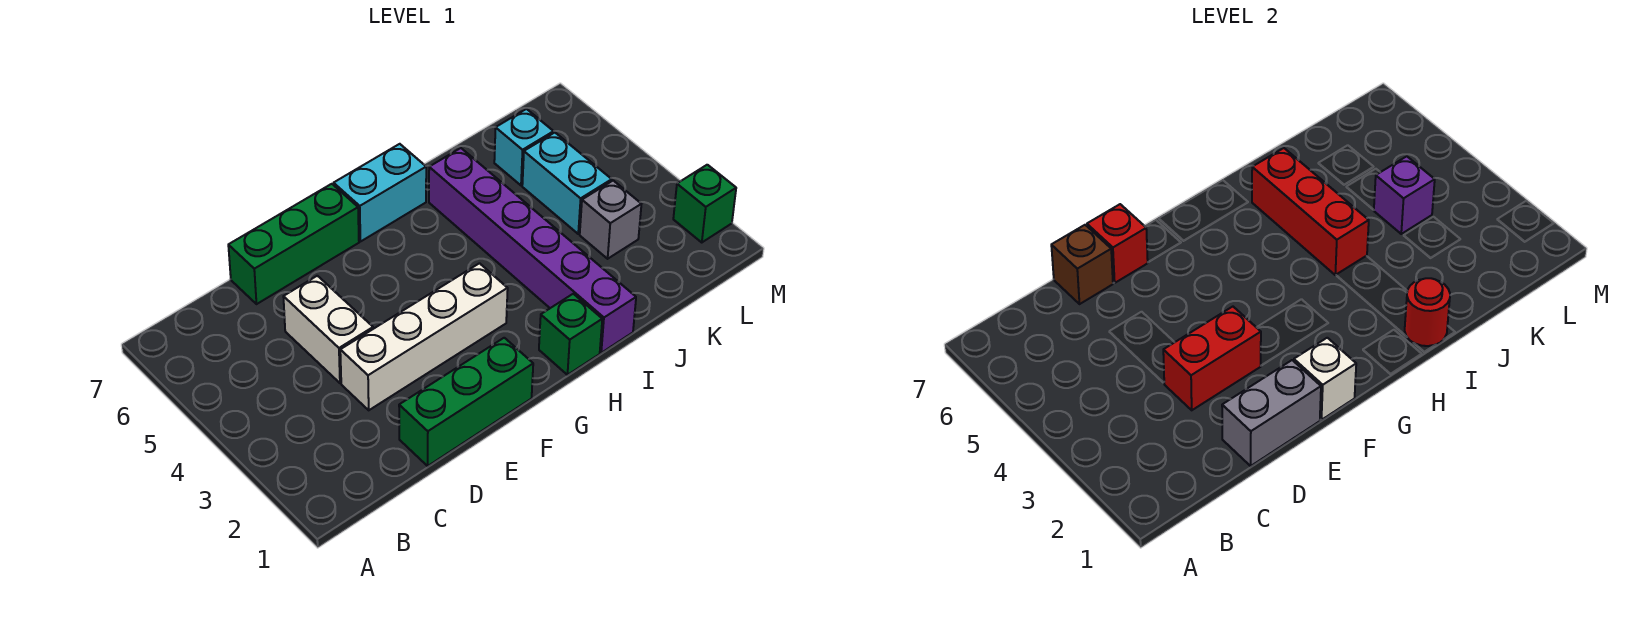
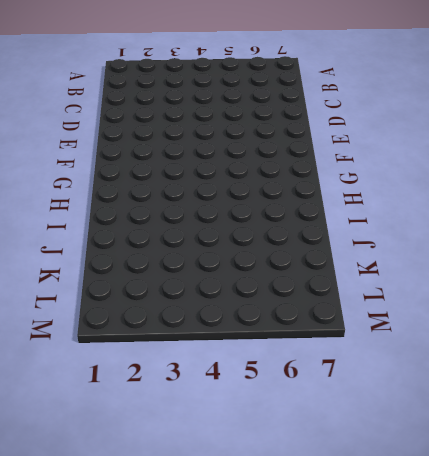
none -> green brick D1:F1 level 1
none -> white brick D3:G3 level 1
none -> white brick D4:D5 level 1

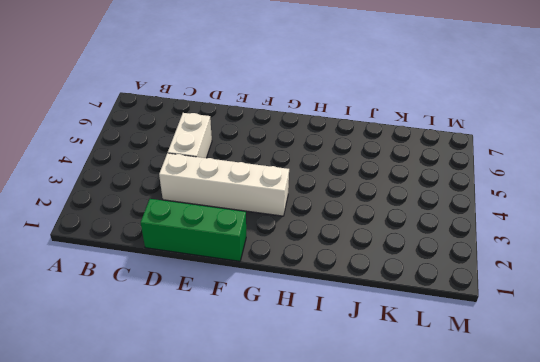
none -> green brick D7:F7 level 1
none -> cyan brick G7:H7 level 1
none -> green brick H1 level 1

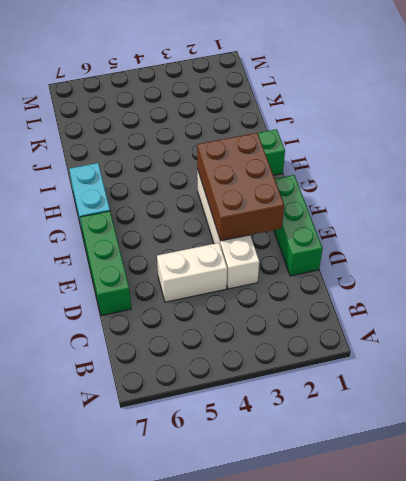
brown brick E2:G3 level 2 -> red brick D3:E3 level 2
none -> purple brick I1:I6 level 1
none -> grey brick K3 level 1
none -> cyan brick K4:K5 level 1

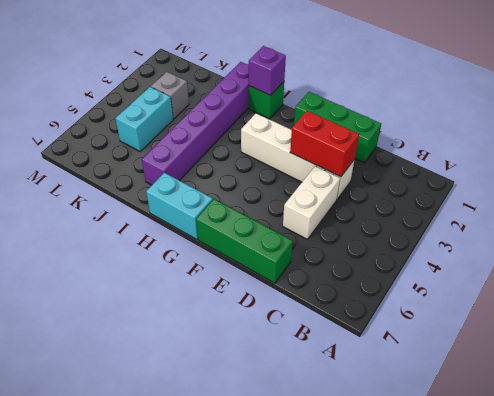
purple brick H1 level 2 -> purple brick K4 level 2
none -> cyan brick K6 level 1
none -> green brick M2 level 1
none -> grey brick D1:E1 level 2

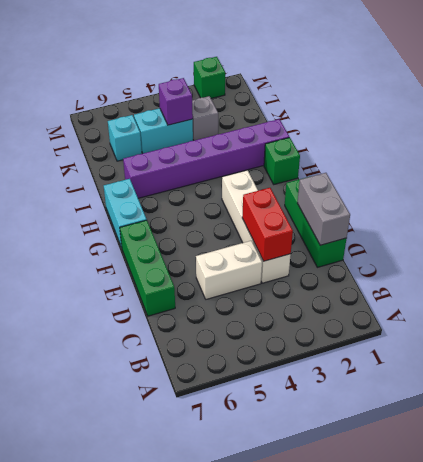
none -> brown brick D7 level 2
none -> red brick E7 level 2
none -> white brick F1 level 2

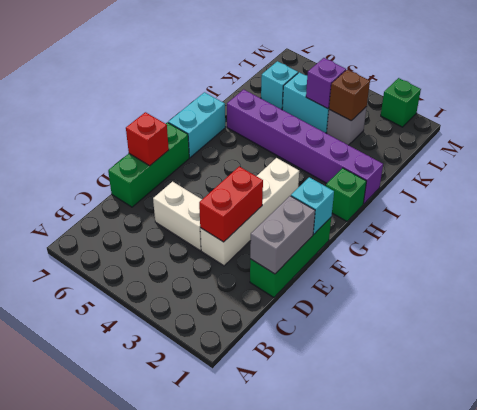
cyan brick F1 level 2 -> white brick F1 level 2
brown brick K3 level 2 -> brown brick D7 level 2
none -> red round brick I1 level 2
none -> red brick I4:I6 level 2

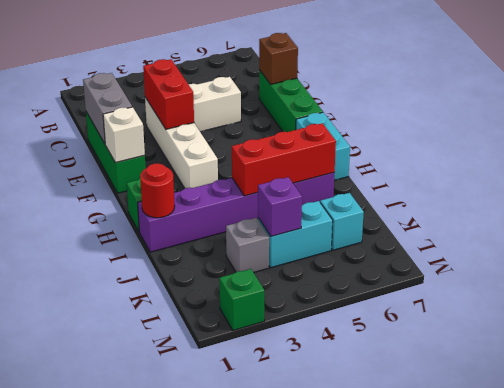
none -> red brick E7 level 2

